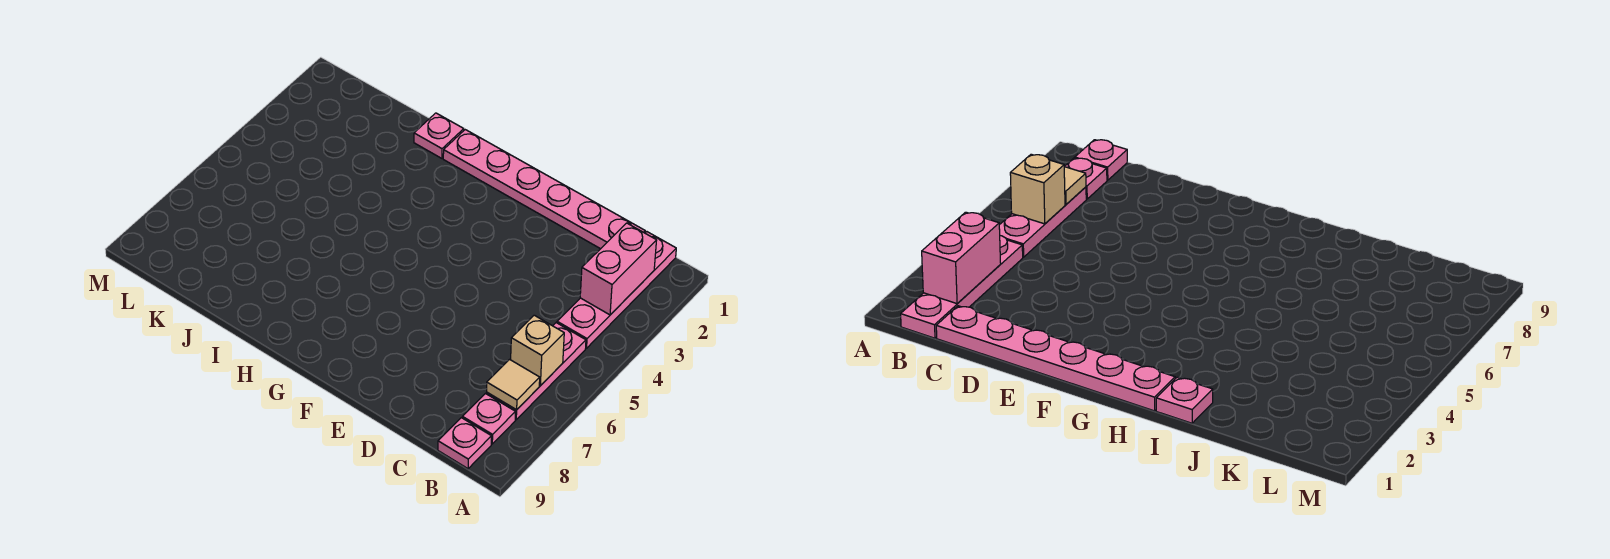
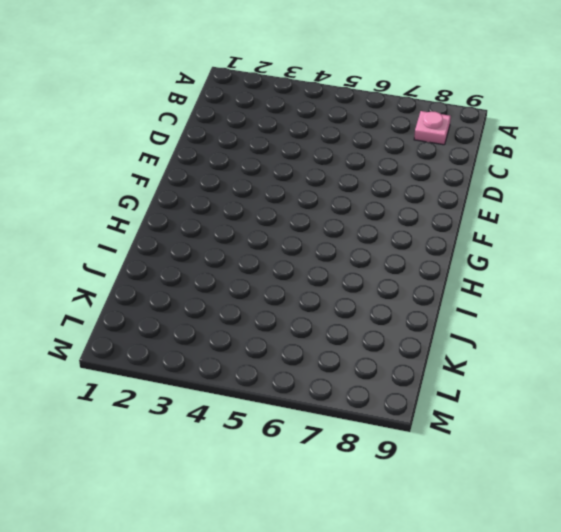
none -> pink plate B1:B4 level 1
none -> pink plate B5:B7 level 1

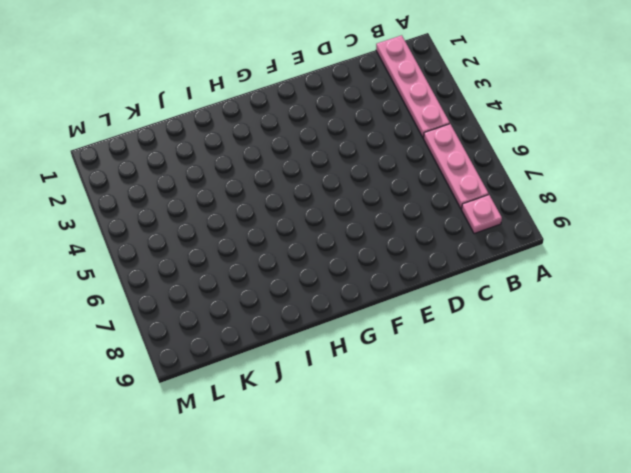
none -> pink plate B9 level 1
none -> pink plate C1:H1 level 1

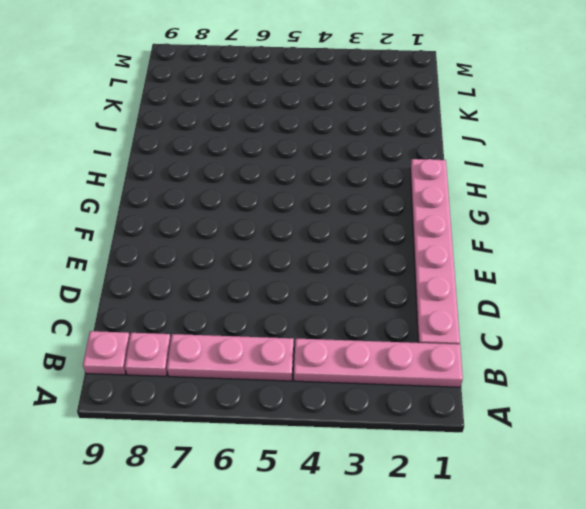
none -> pink plate I1 level 1
none -> pink brick B2:B3 level 2

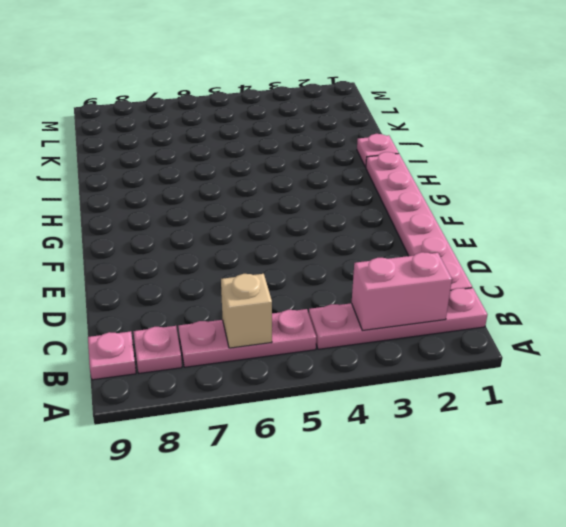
none -> tan tile B7 level 2

